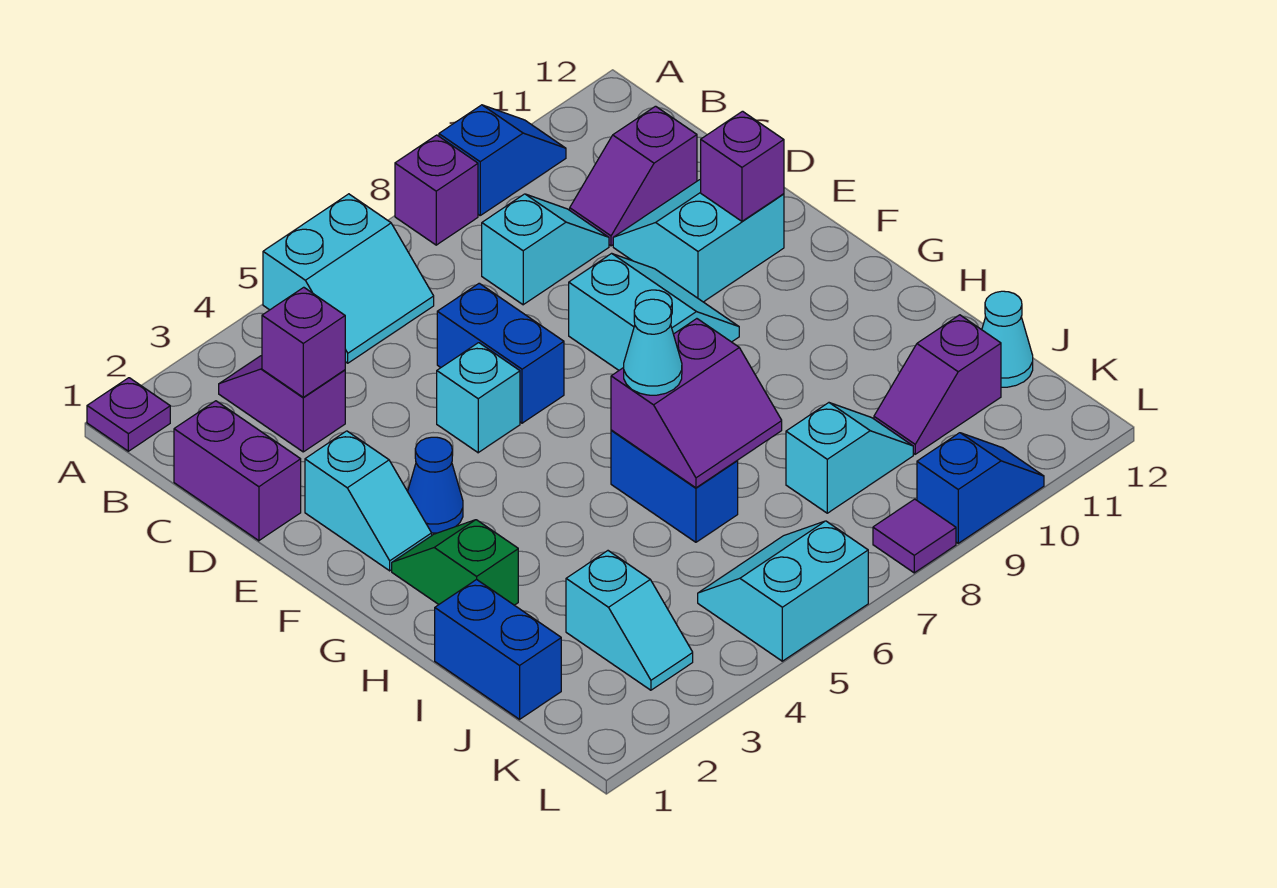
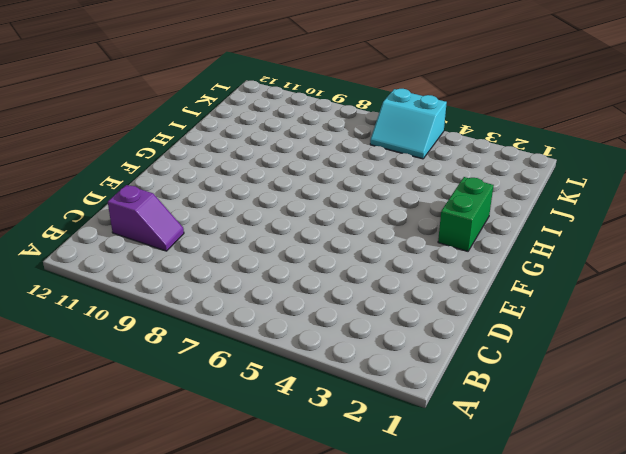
green brick G2:H2 level 1 -> green slope G2:H2 level 1 top H
none -> purple plate A1 level 1
none -> cyan slope A5:B6 level 1 top A
none -> purple brick A8 level 1

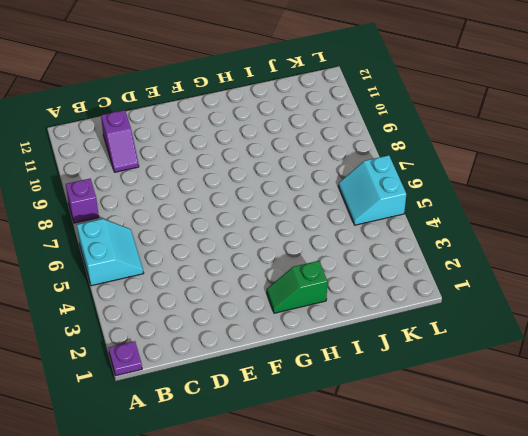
none -> blue slope A9:A10 level 1 top 9
none -> purple slope B3:C3 level 1 top C
none -> purple brick C1:D1 level 1

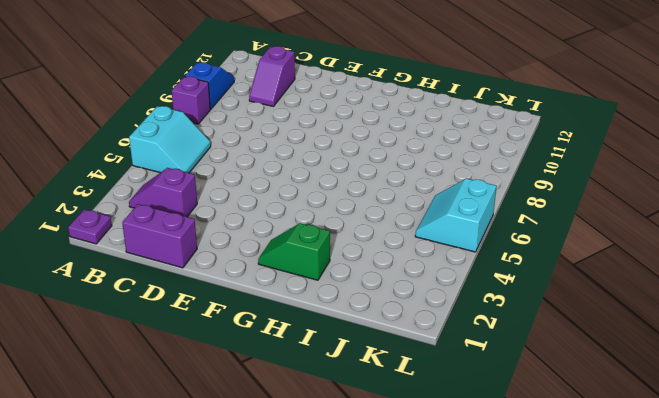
none -> cyan slope C8:C9 level 1 top 8
none -> blue brick D6:E6 level 1
none -> cyan slope D10:E11 level 1 top E

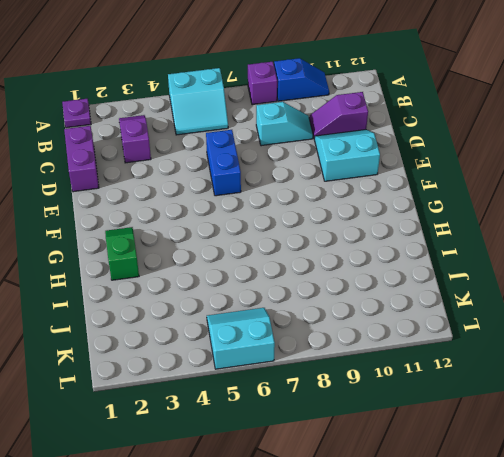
none -> cyan slope E2:F2 level 1 top E
none -> cyan brick E5 level 1
none -> cyan slope E8:F9 level 1 top 8

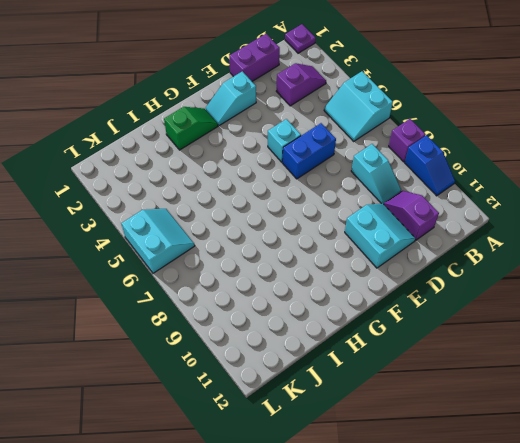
none -> cyan slope E8:F9 level 1 top 8
none -> blue cone F3 level 1
none -> blue brick H6:I6 level 1

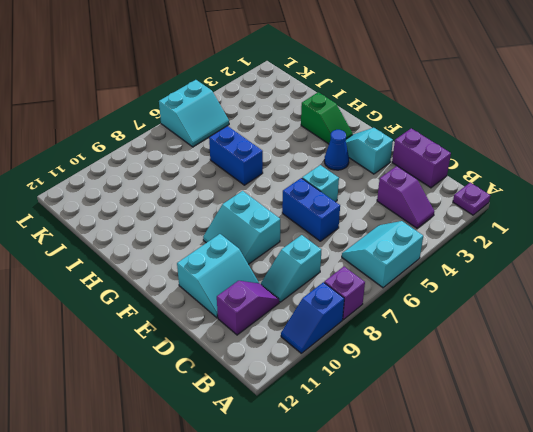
none -> blue brick I1:J1 level 1
none -> cyan slope J3:K3 level 1 top J
none -> cyan slope J8:J9 level 1 top 8

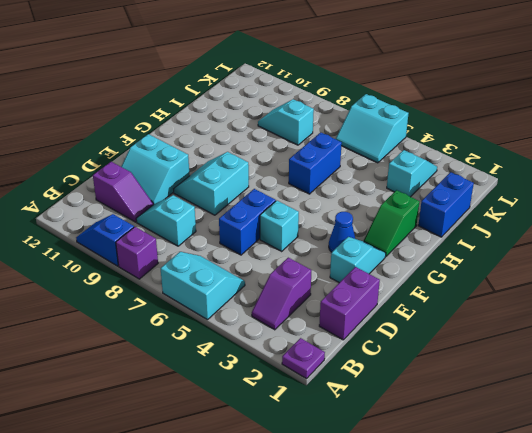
none -> purple slope J10:J11 level 1 top 11
none -> cyan cone J12 level 1
none -> purple tile L8 level 1

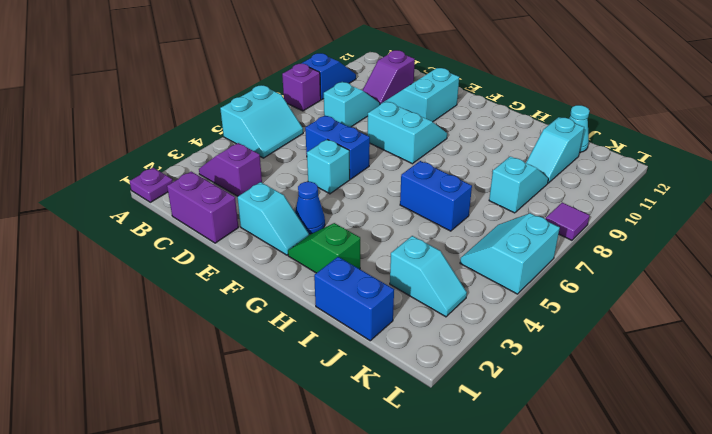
cyan slope J10:J11 level 1 top 11 -> purple slope J10:J11 level 1 top 11
none -> blue slope L9:L10 level 1 top 9
none -> purple brick C3 level 2
none -> purple brick E11 level 2

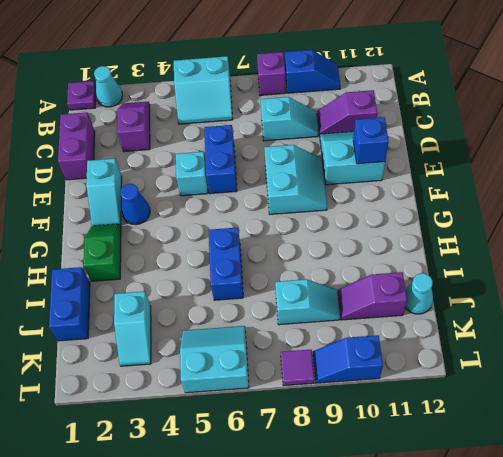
cyan cone A2 level 1 -> cyan cone H6 level 3
blue brick E11 level 2 -> purple brick E11 level 2
blue slope L9:L10 level 1 top 10 -> blue slope L9:L10 level 1 top 9
none -> purple brick C3 level 2
none -> purple slope H6:I7 level 2 top H

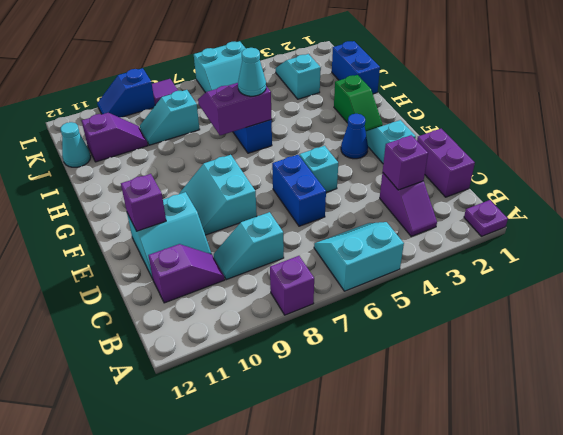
none -> blue slope A9:A10 level 1 top 9

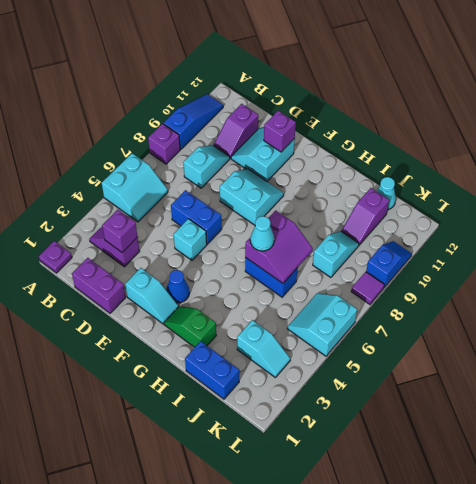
blue slope A9:A11 level 1 top 9 -> blue slope A9:A10 level 1 top 9

